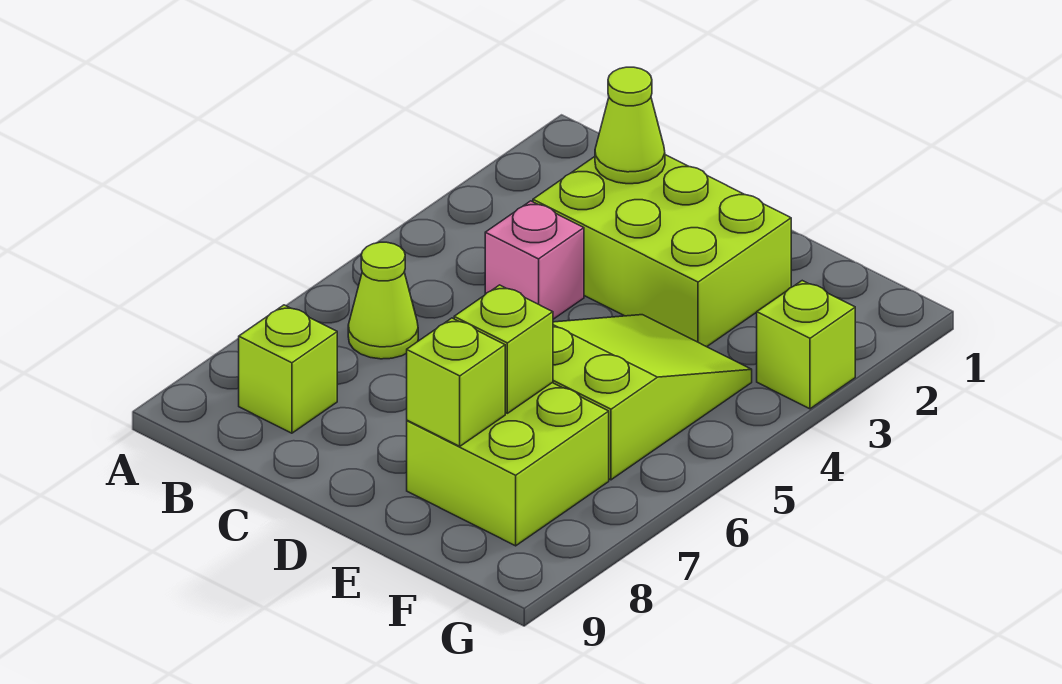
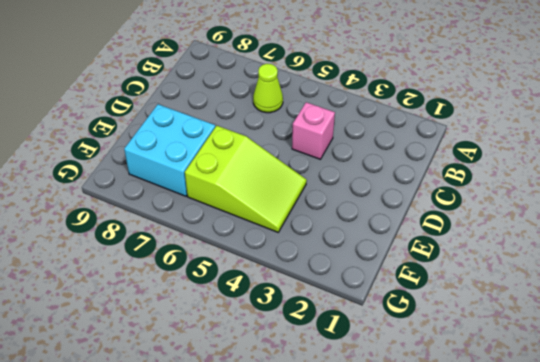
cyan brick E7:F8 level 1 -> lime brick E7:F8 level 1
none -> lime brick B8 level 1
none -> lime brick C2:E3 level 1

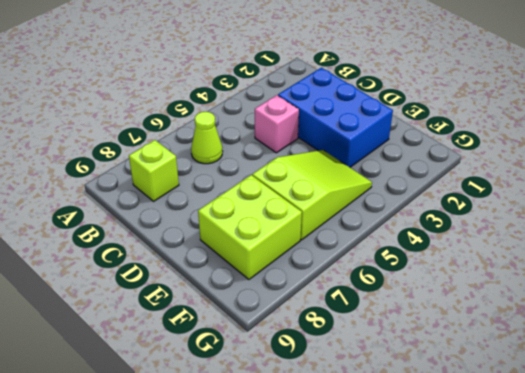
blue brick C2:E3 level 1 -> lime brick C2:E3 level 1
none -> lime brick G3 level 1
none -> lime cone C2 level 2

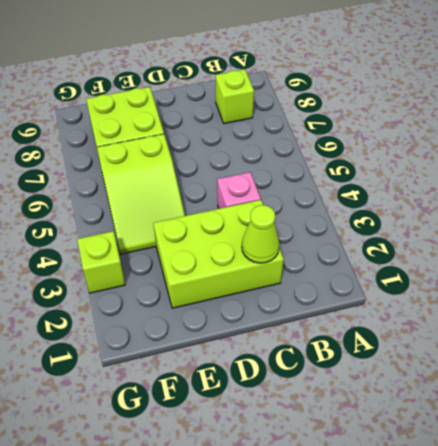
none -> lime cone B6 level 1
none -> lime brick E7 level 2

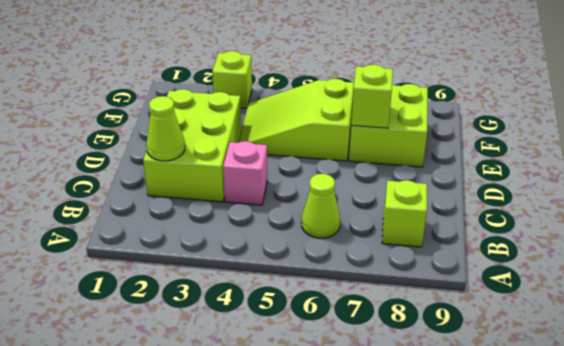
none -> lime brick E8 level 2

